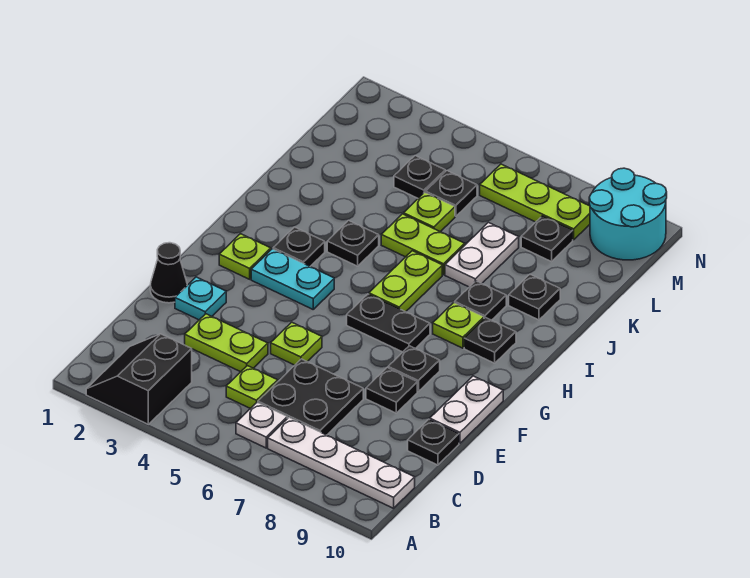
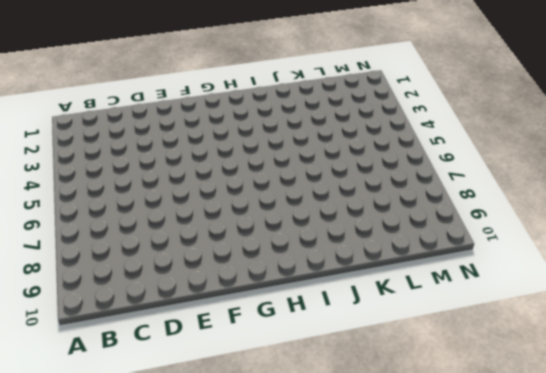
none -> black slope A2:B3 level 1 top 3
none -> white plate B6 level 1
none -> white plate B7:B10 level 1
none -> lime plate C5 level 1

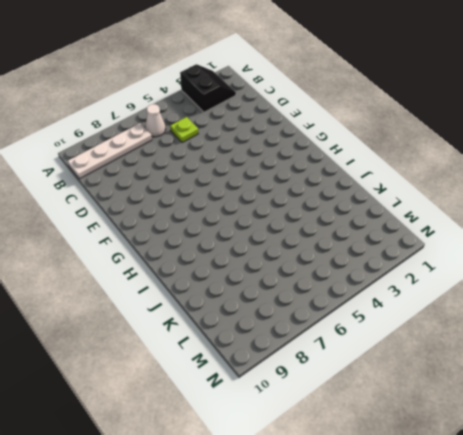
white cone B6 level 1 -> white plate B6 level 1
none -> black plate C6:D7 level 1
none -> lime plate D3:D4 level 1
none -> black plate D10 level 1
none -> black cone E1 level 1

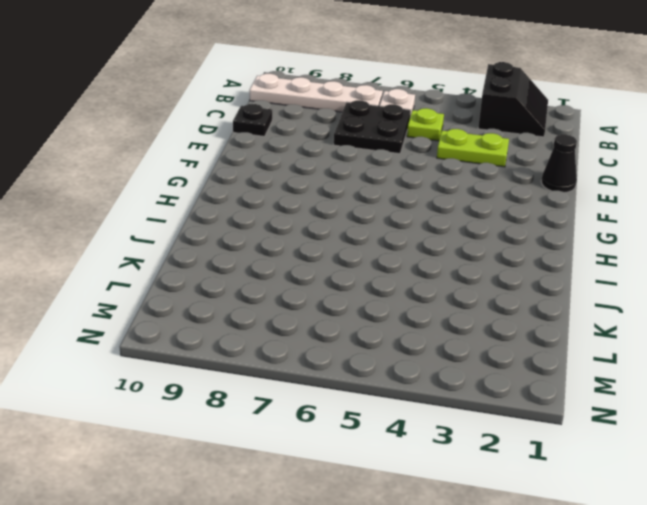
none -> cyan plate E2 level 1
none -> lime plate E5 level 1
none -> black plate E8 level 1
none -> white plate E10:F10 level 1

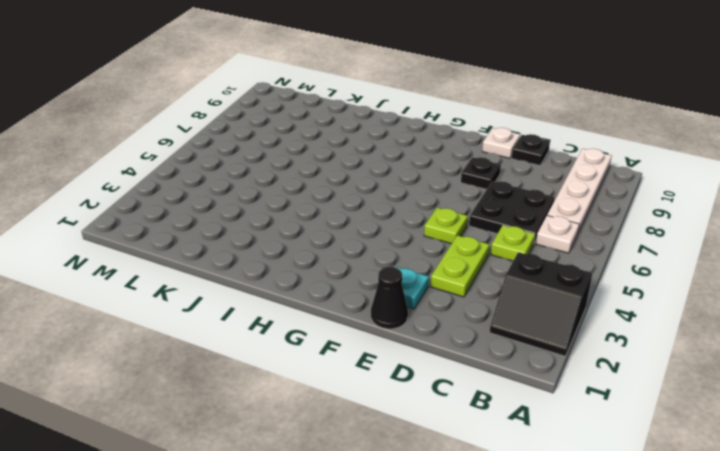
white plate E10 level 1 -> white plate E10:F10 level 1
none -> black plate F8 level 1
none -> lime plate G2 level 1
none -> cyan plate G3:G4 level 1
none -> black plate G6:G7 level 1

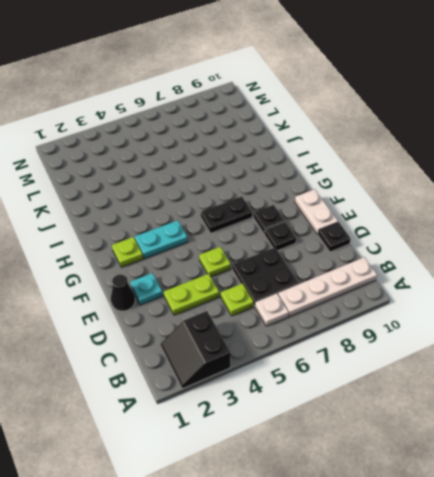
none -> black plate H3 level 1
none -> lime plate H6:I6 level 1
none -> lime plate H8 level 1
none -> black plate H9 level 1

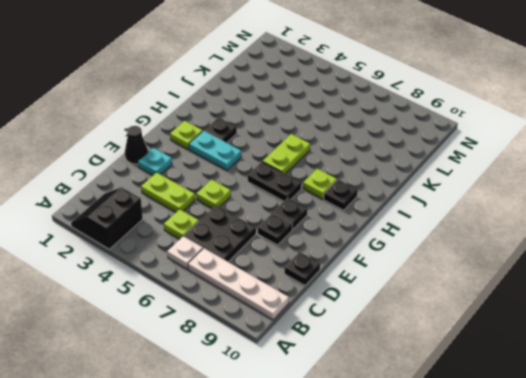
none -> white plate E10:F10 level 1
none -> black plate I4 level 1
none -> black plate I8 level 1
none -> lime plate J5:J6 level 1

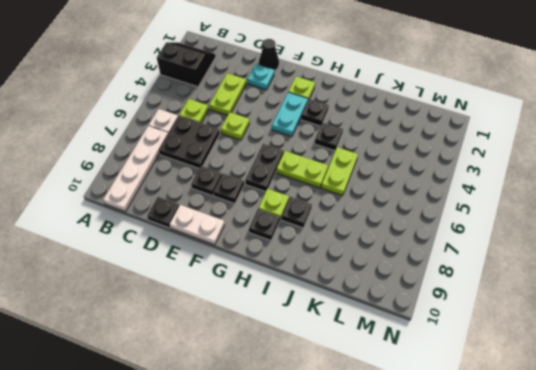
none -> white plate J7:K7 level 1
none -> black plate J9 level 1
none -> lime plate K5 level 1
none -> black plate L4 level 1

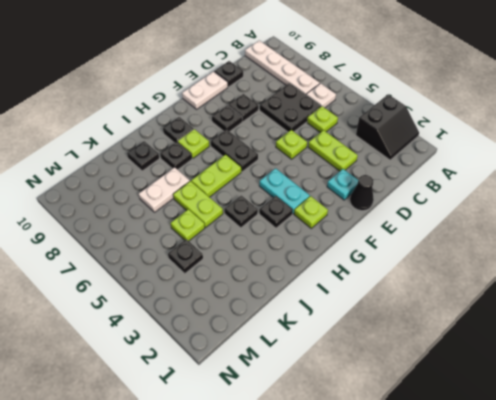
none -> black plate L5 level 1
none -> black plate L8 level 1
none -> lime plate M6:M8 level 1
none -> cyan round brick M9:N10 level 1

